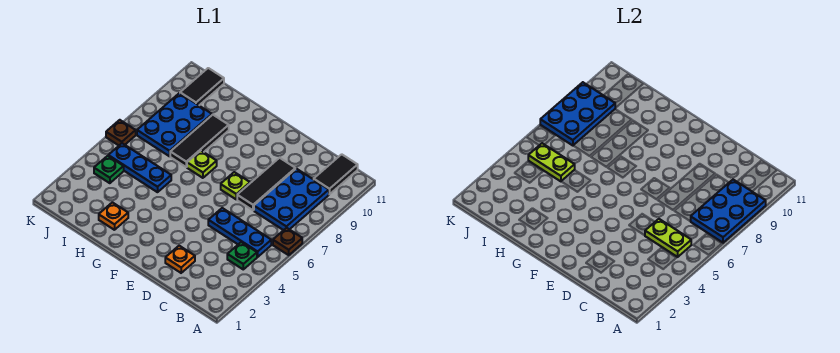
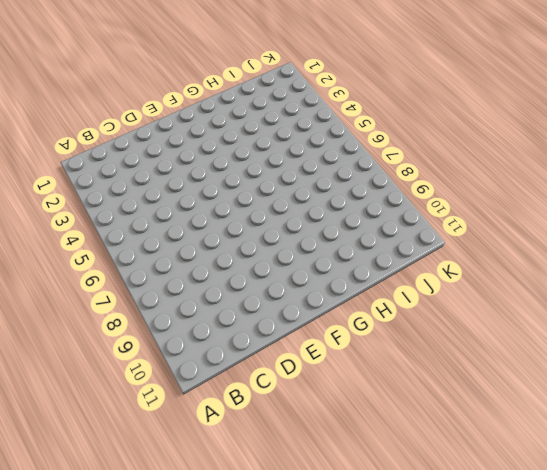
none -> brown plate A6 level 1
none -> green plate B4 level 1
none -> blue plate B5:D5 level 1

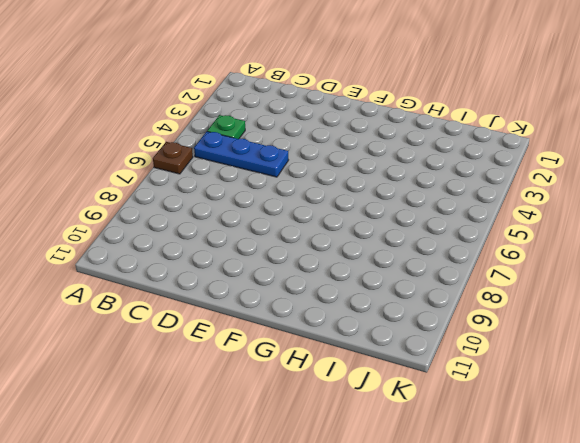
none -> blue plate B7:C9 level 1
none -> black tile B10:B11 level 1
none -> orange plate D2 level 1

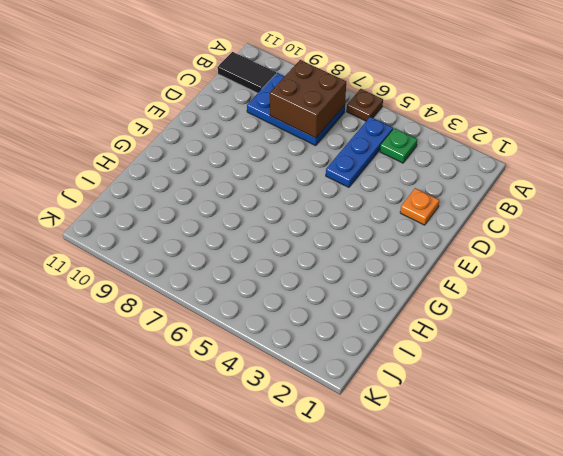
brown brick B7:C8 level 2 -> blue plate A7:B9 level 2
none -> black tile D7:D9 level 1
none -> lime plate E7 level 1
none -> lime plate G7 level 1

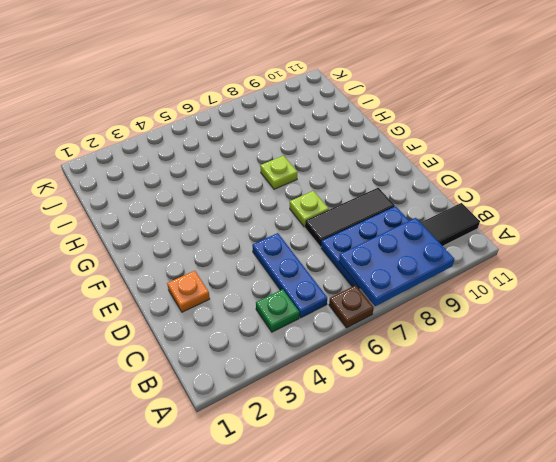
none -> orange plate H2 level 1
none -> blue plate H5:J5 level 1
none -> black tile H7:H9 level 1

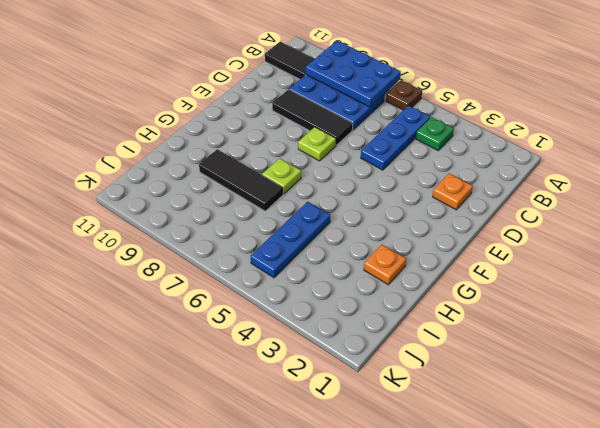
none -> blue plate I7:J9 level 1
none -> green plate J4 level 1
none -> black tile J10:J11 level 1

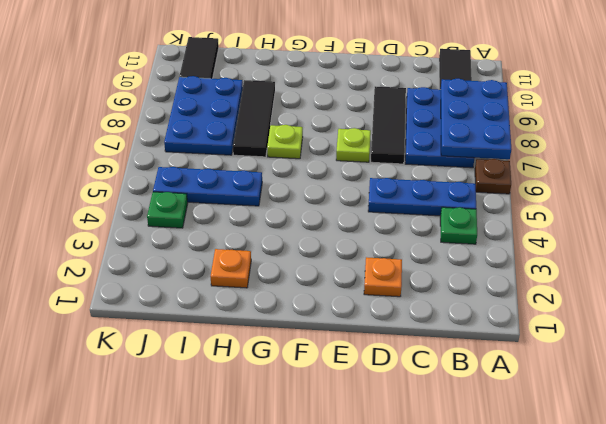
none -> brown plate K6 level 1
none -> lime plate B5:C5 level 2
none -> lime plate I5:J5 level 2

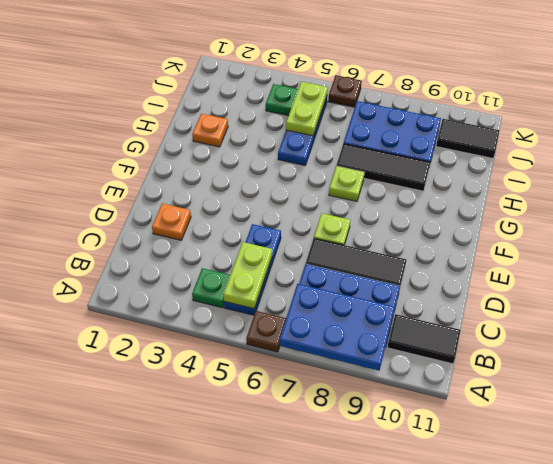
none -> blue plate J7:K9 level 2

